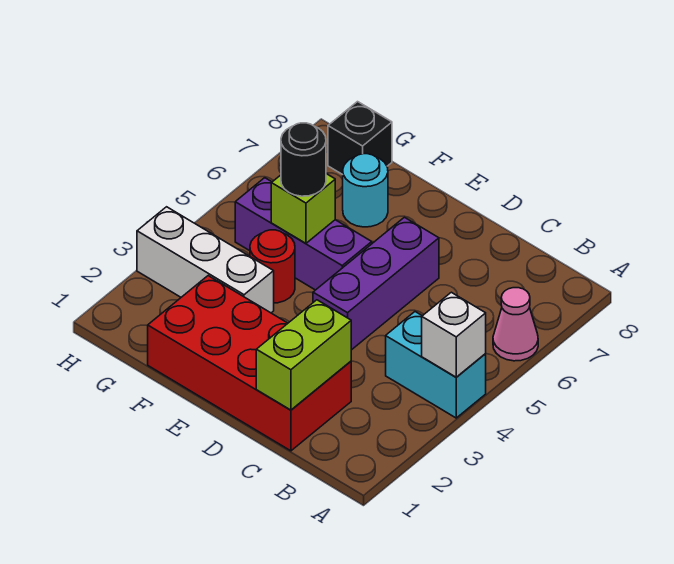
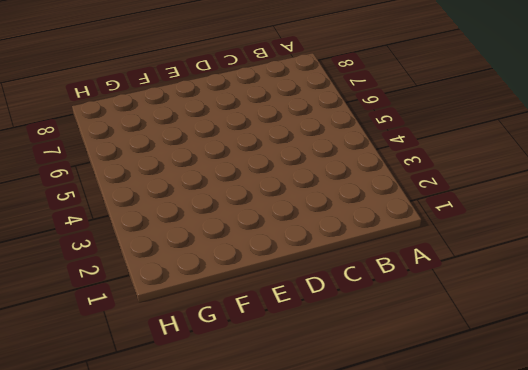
none -> cyan brick A4:B4 level 1
none -> pink cone A6 level 1
none -> red brick C1:F2 level 1

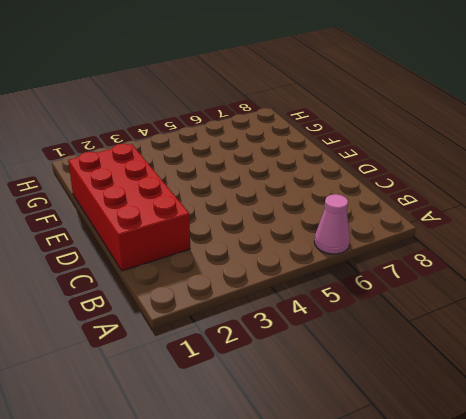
none -> cyan brick A4:B4 level 1
none -> purple brick D4:D6 level 1
none -> purple brick E5:G5 level 1

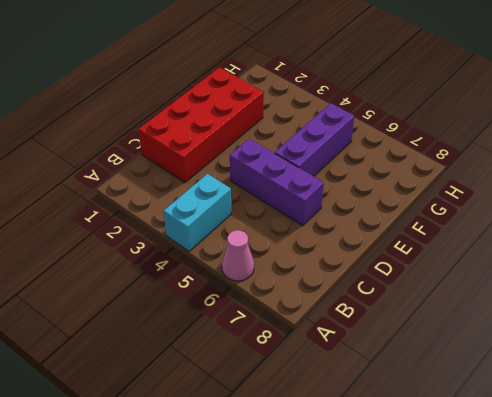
none -> white brick F3:H3 level 1
none -> red round brick F4 level 1
none -> cyan round brick F7 level 1

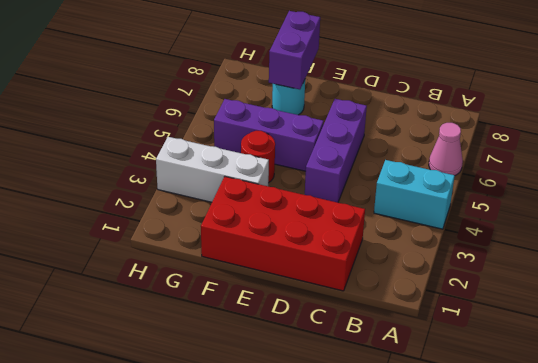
purple brick F7:F8 level 2 -> none
none -> black brick G8 level 1
none -> white brick A4 level 2
none -> lime brick C1:C2 level 2

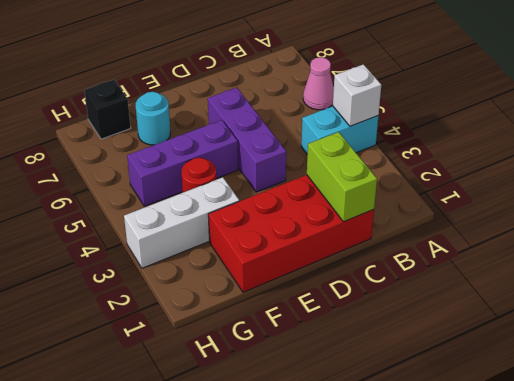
none -> lime brick F5 level 2
none -> black round brick F5 level 3

